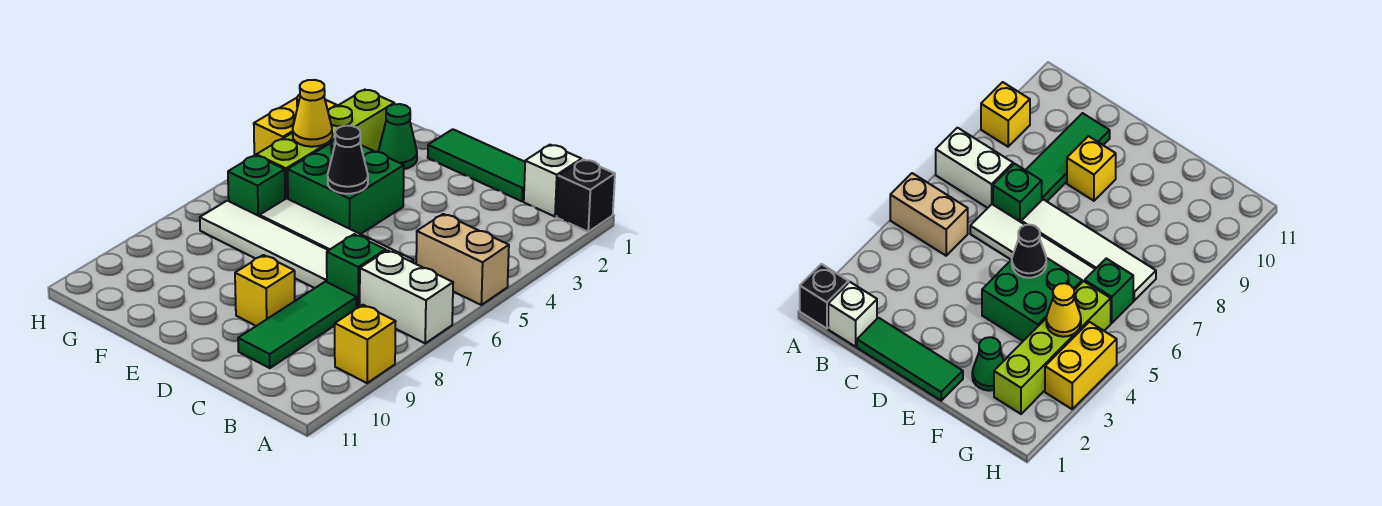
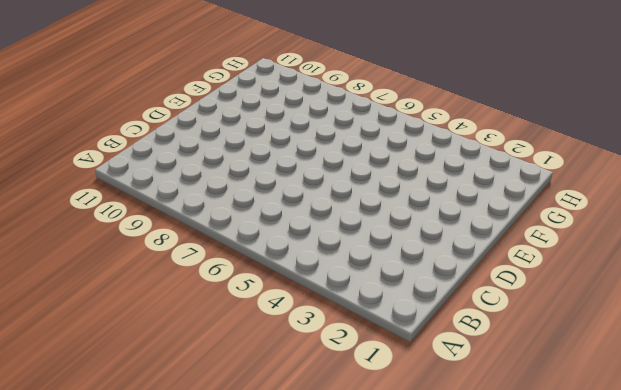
none -> black brick A1 level 1
none -> tan brick A5:B5 level 1
none -> white brick A7:B7 level 1

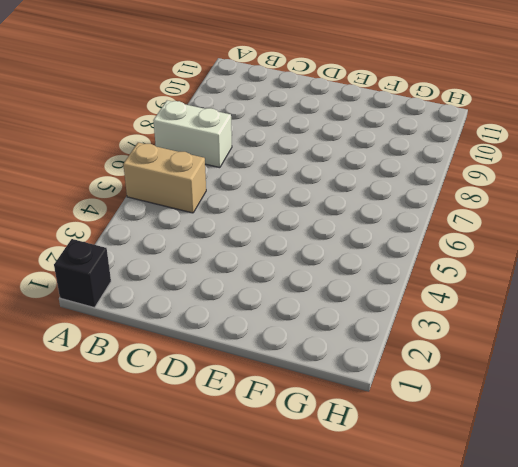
none -> yellow brick A9 level 1
none -> white brick B1 level 1
none -> green tile C1:E1 level 1

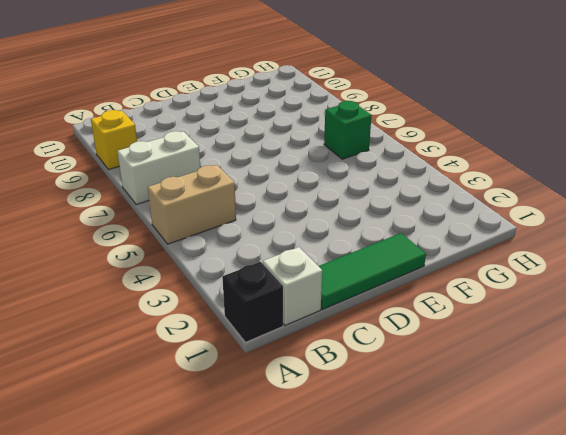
none -> white tile C6:F6 level 1
none -> green brick C7 level 1
none -> green tile C8:C10 level 1

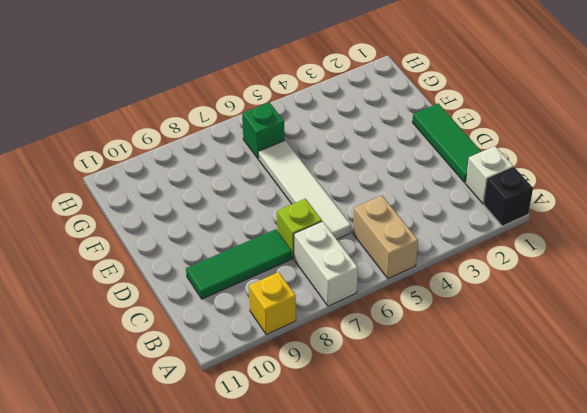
lime brick C7 level 1 -> green brick C7 level 1
none -> white tile D7:G7 level 1
none -> yellow brick D9 level 1
none -> green brick E4:F5 level 1

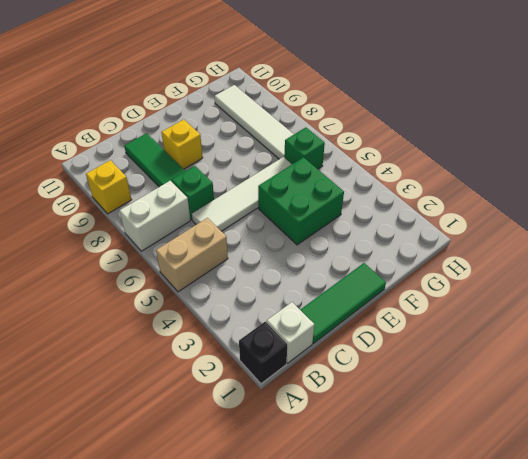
white tile G7:G10 level 1 -> white tile D7:G7 level 1
none -> green cone F2 level 1
none -> lime brick G2:G5 level 1
none -> yellow brick H3:H4 level 1

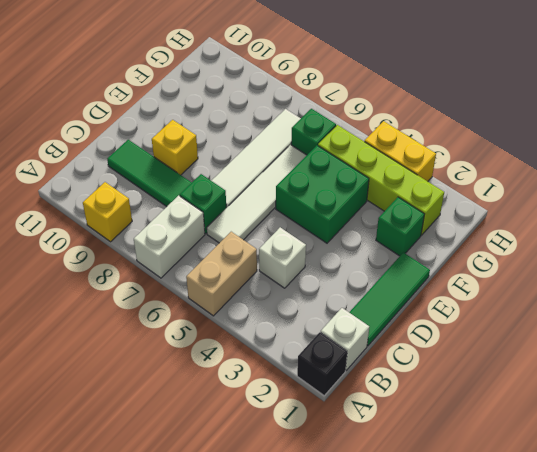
white brick C4 level 1 -> none
green brick F2 level 1 -> green cone F2 level 1
none -> black cone E5 level 2
none -> yellow cone G4 level 2

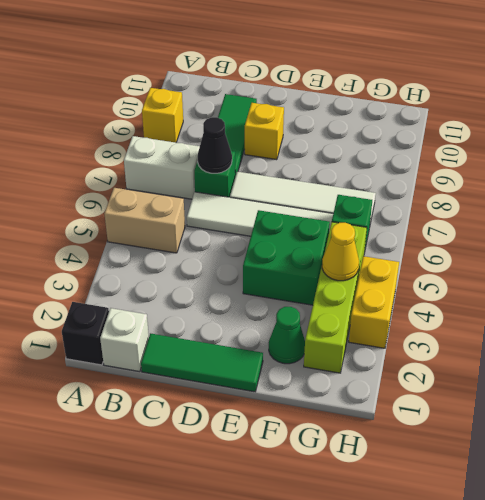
black cone C7 level 2 -> black cone E5 level 2

